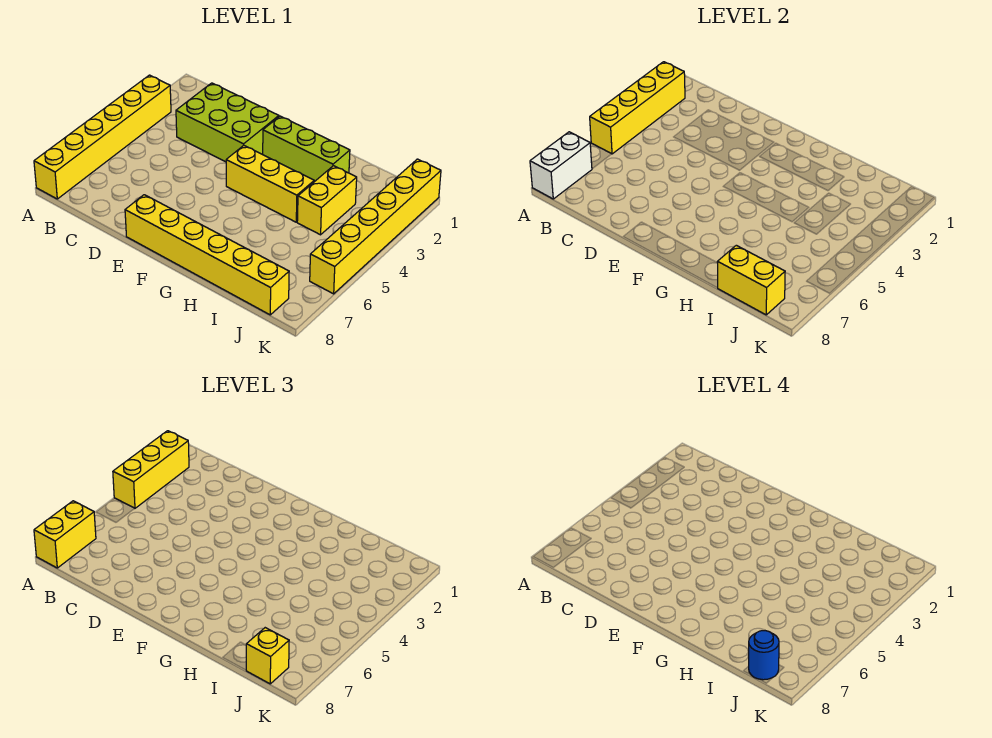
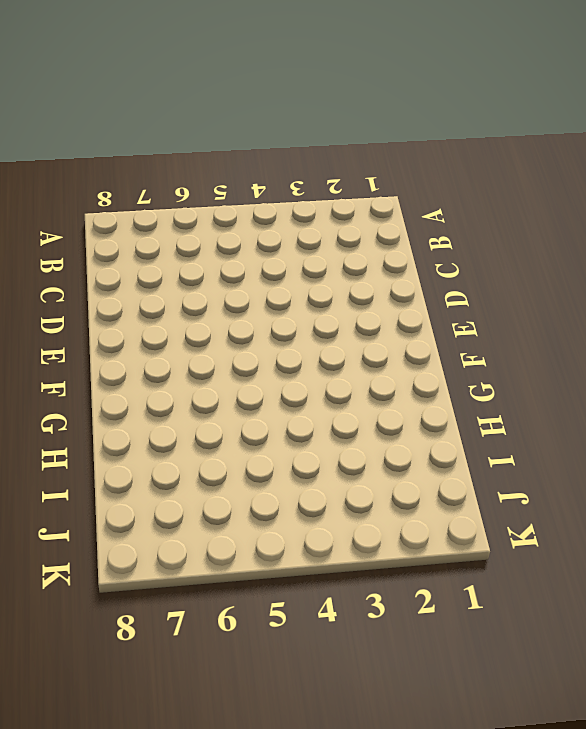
none -> yellow brick A3:A8 level 1
none -> lime brick C2:E3 level 1
none -> yellow brick E8:J8 level 1

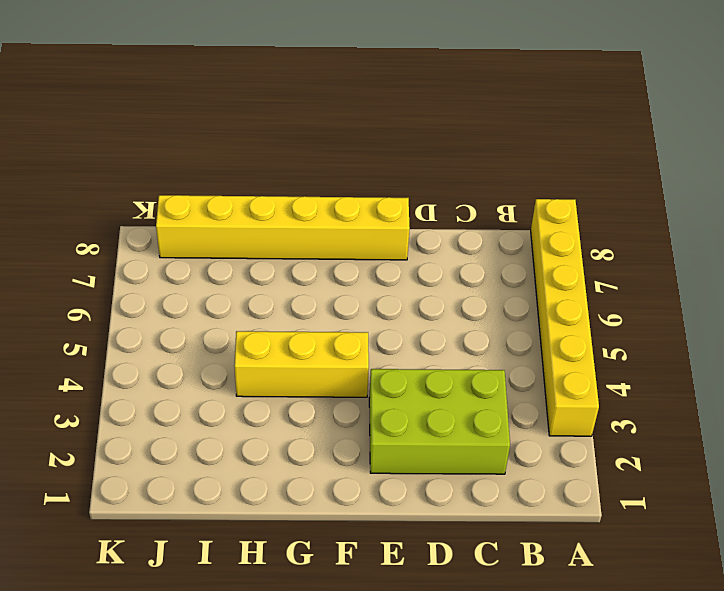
none -> lime brick F2:H2 level 1
none -> yellow brick I3:I4 level 1
none -> yellow brick K1:K6 level 1

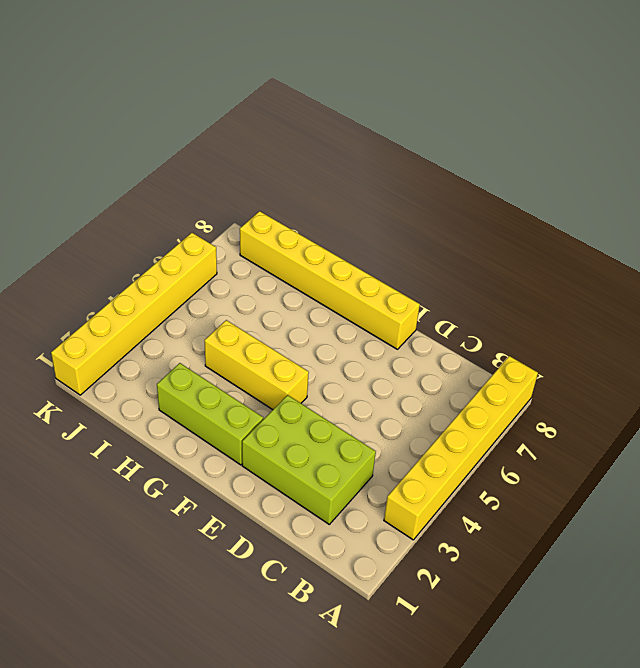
none -> yellow brick I3:I4 level 1
none -> yellow brick A2:A5 level 2
none -> white brick A7:A8 level 2

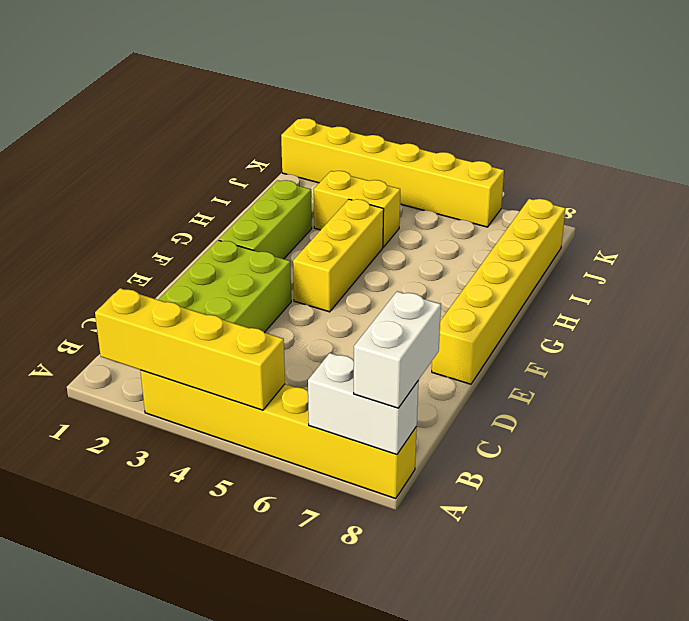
white brick A8:B8 level 3 -> yellow brick A7:A8 level 3
none -> yellow brick I8:J8 level 2
none -> yellow brick A2:A4 level 3
none -> yellow brick J8 level 3

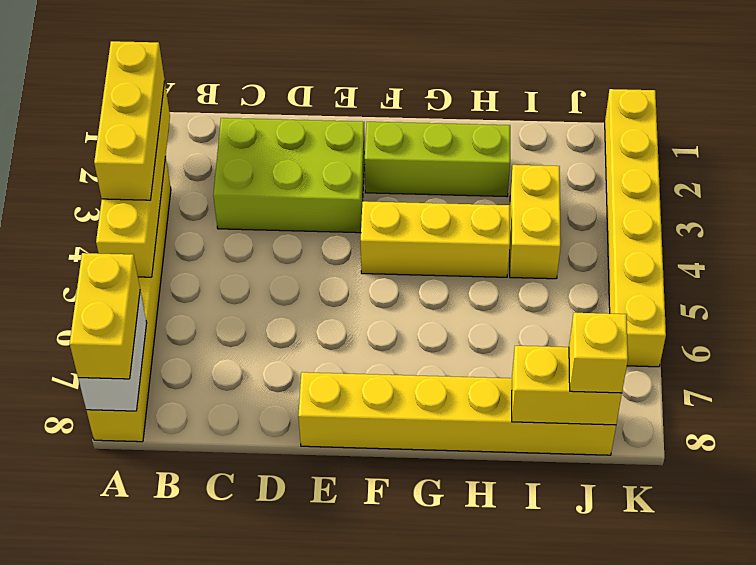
none -> blue round brick J8 level 4

